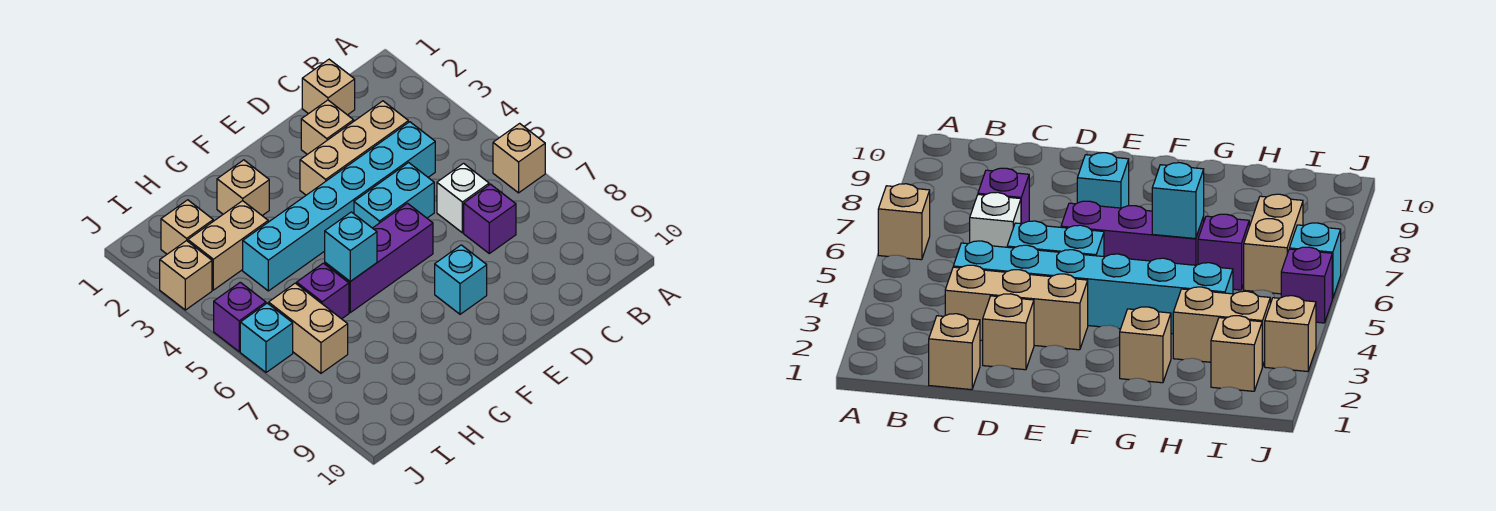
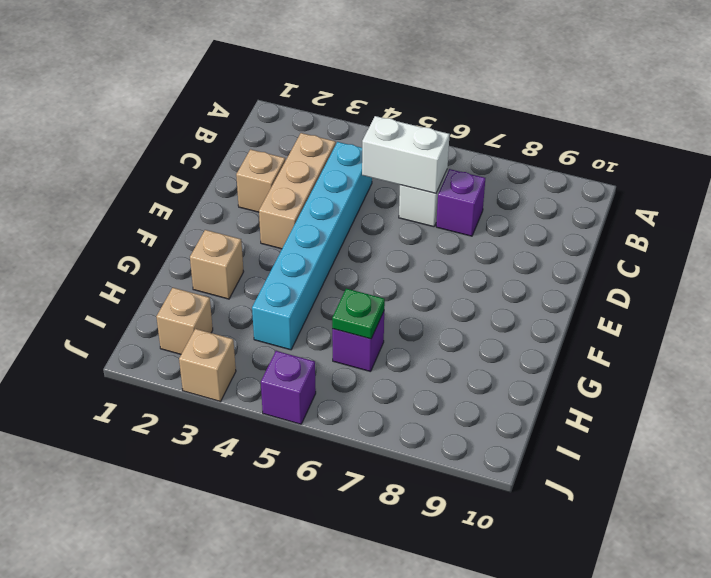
white brick C5:C6 level 2 -> none
green plate H6 level 2 -> none
none -> tan brick A6 level 1
none -> tan brick C1 level 1
none -> cyan brick D5:E5 level 1

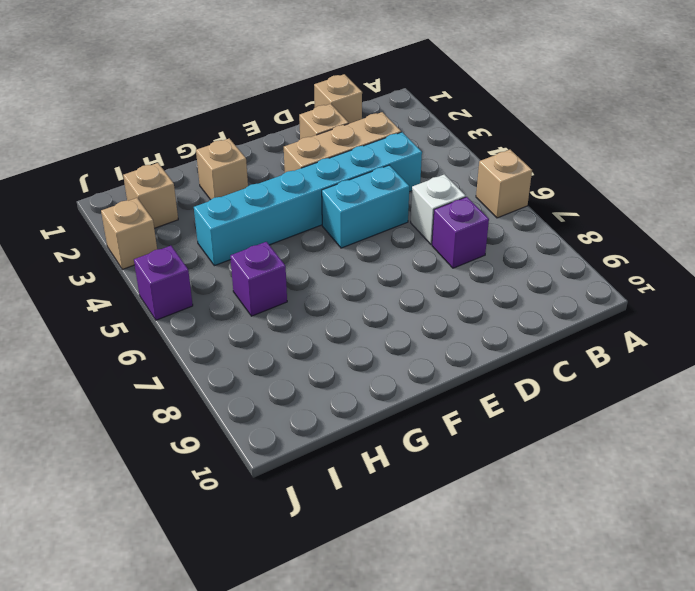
none -> purple brick E6:G6 level 1
none -> cyan brick E8 level 1
none -> tan brick H3:I3 level 1

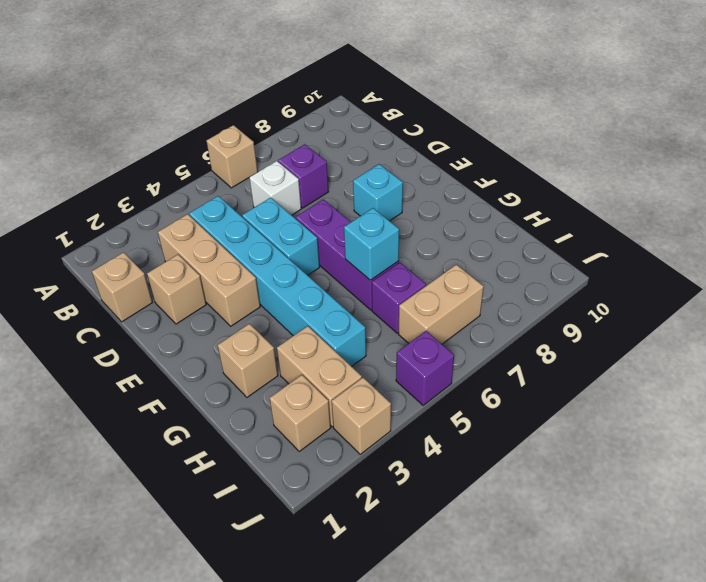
none -> cyan brick J6 level 1

